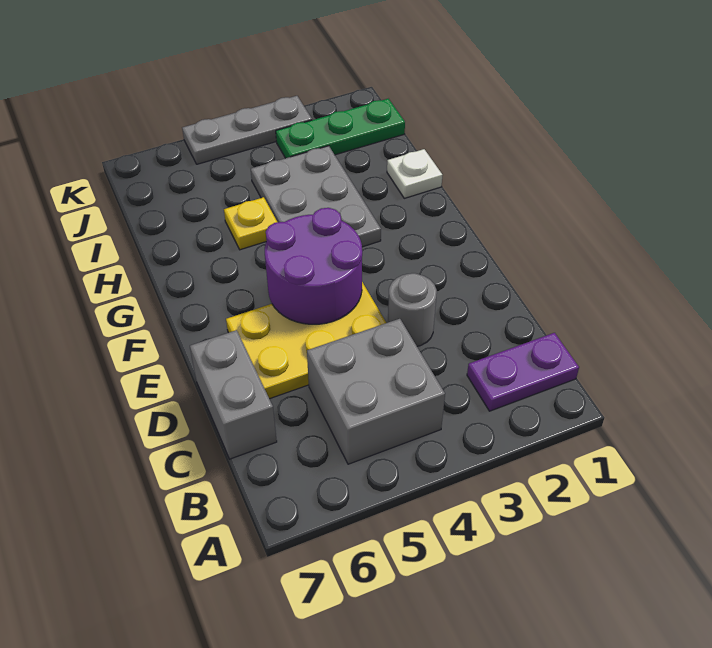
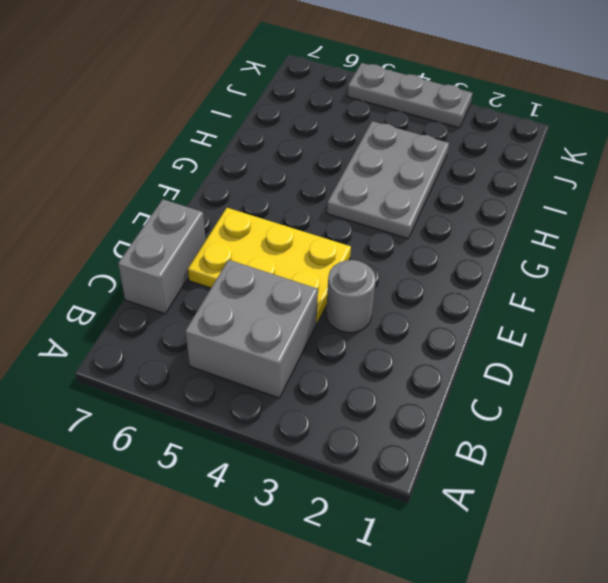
none -> purple plate B1:B2 level 1
none -> white plate H1 level 1

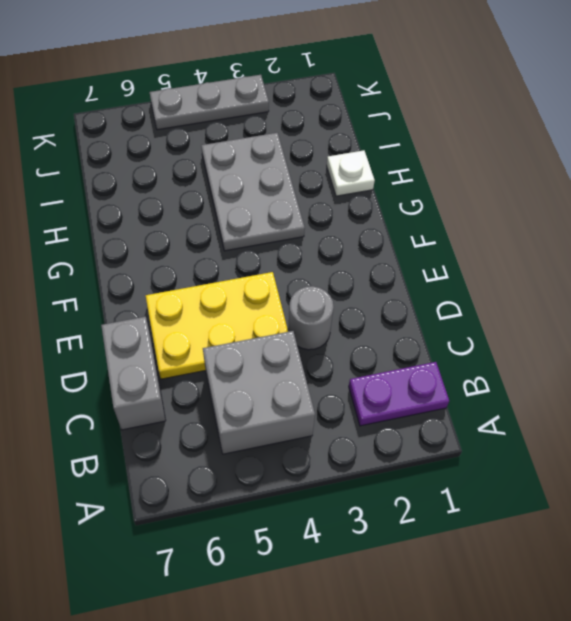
none -> yellow plate H5 level 1
none -> green plate J1:J3 level 1

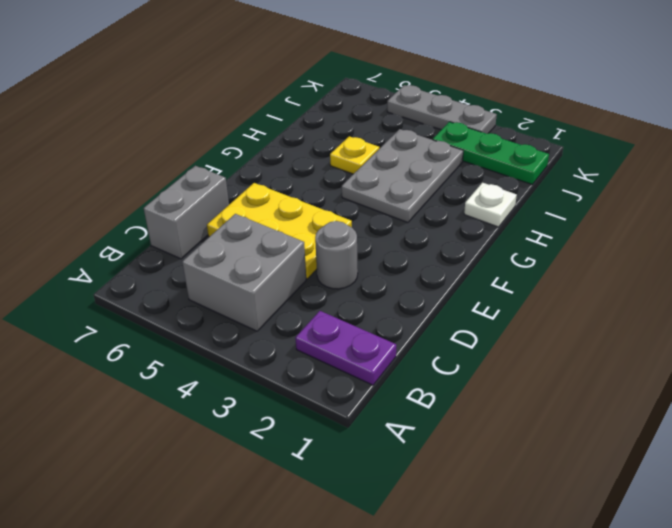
none -> purple round brick E4:F5 level 2

